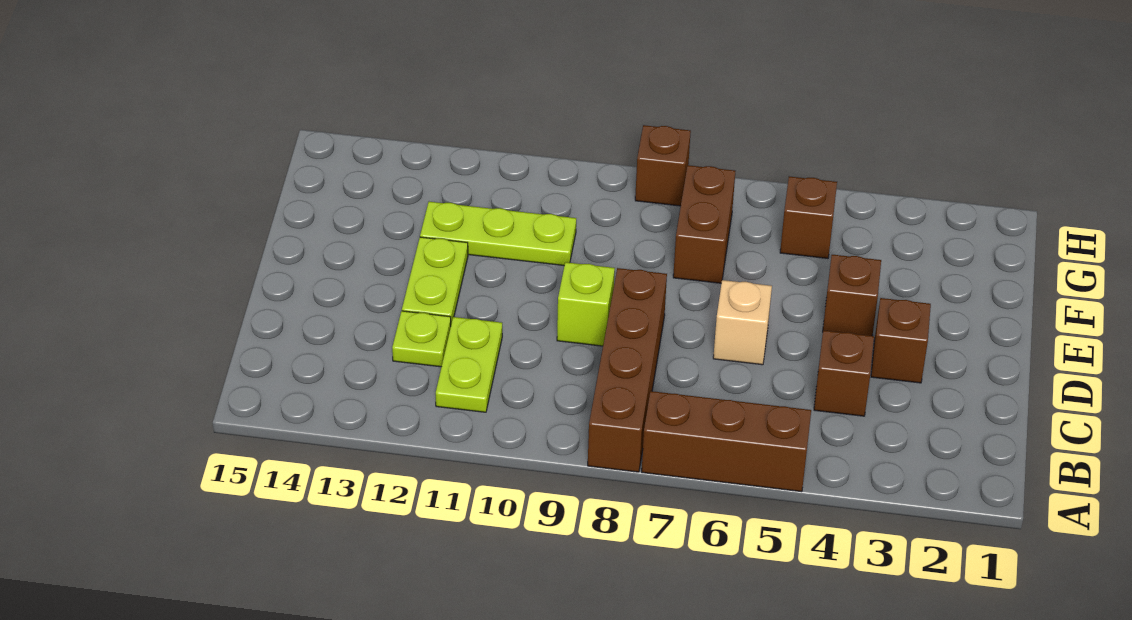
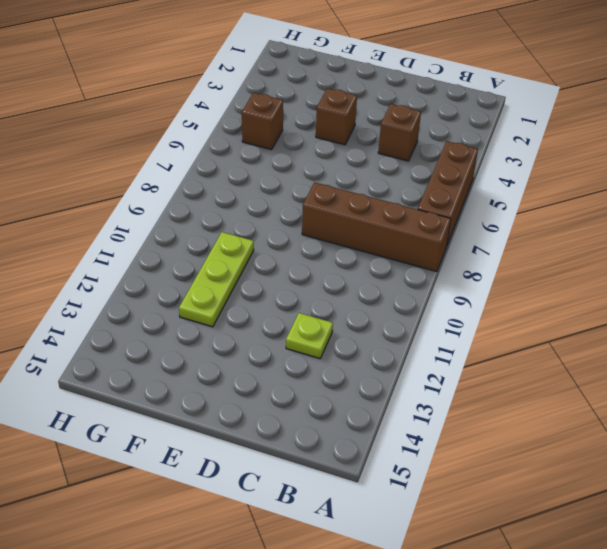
none -> lime plate B11:C11 level 1
none -> brown brick D3 level 1
none -> tan brick D6 level 1

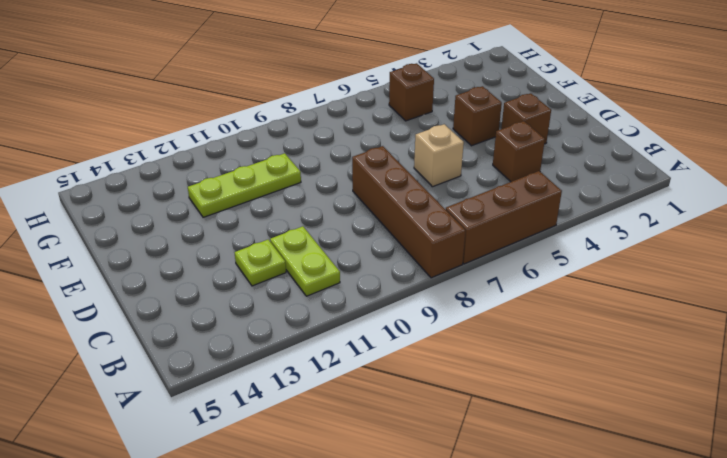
none -> lime brick D9 level 1
none -> lime plate D12:E12 level 1
none -> brown brick F7:G7 level 1

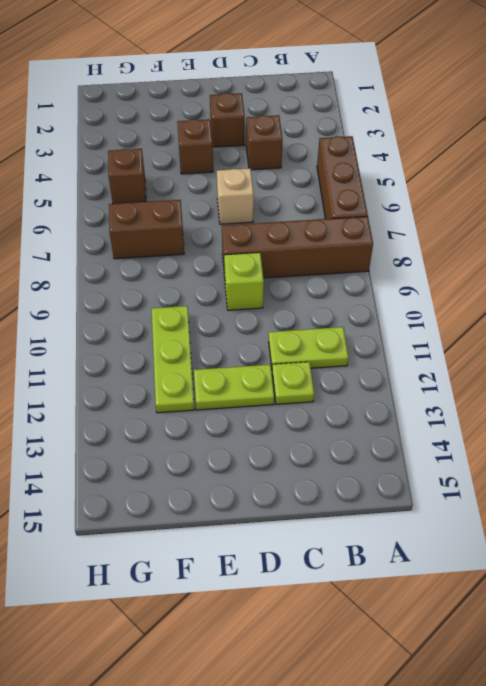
none -> brown brick H8 level 1

